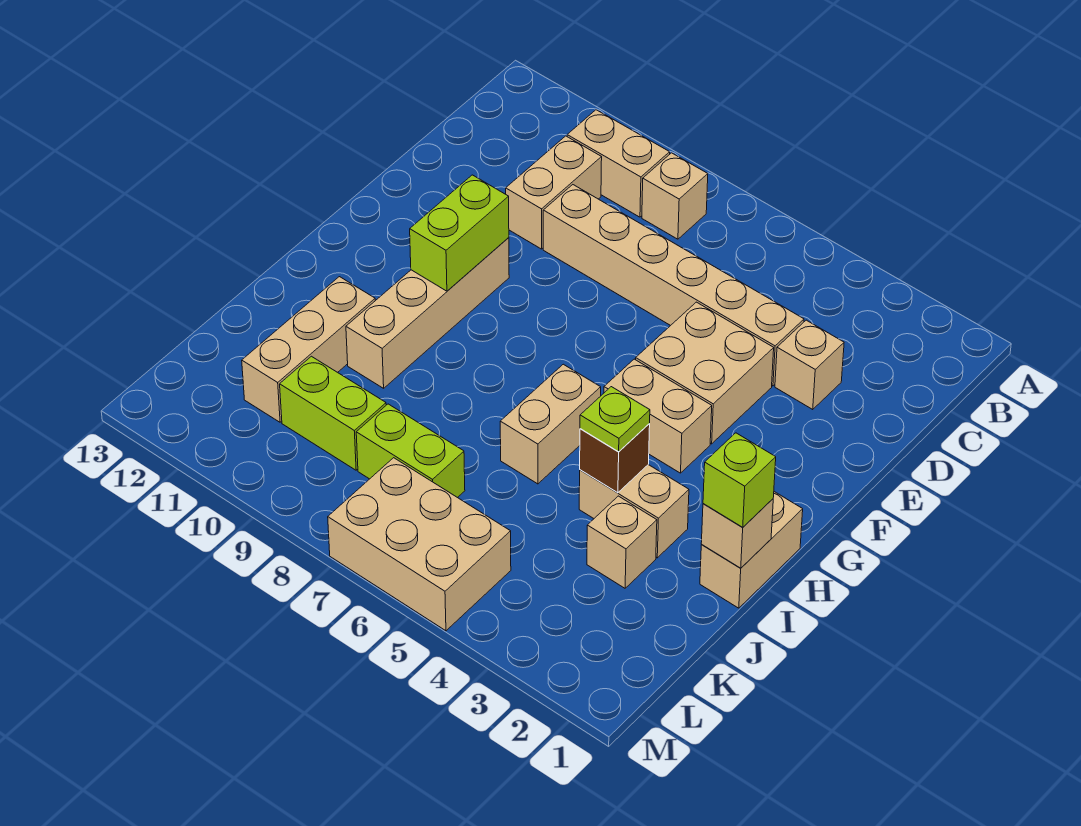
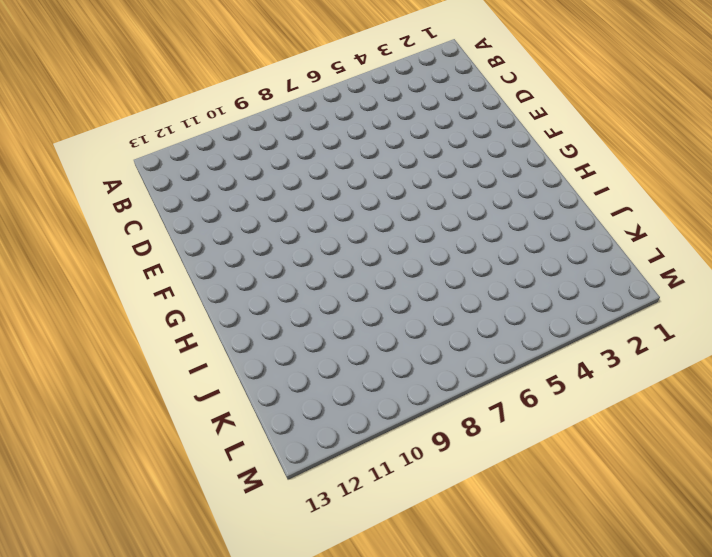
none -> tan brick B8 level 1
none -> tan brick B9:B10 level 1
none -> tan brick C10:D10 level 1

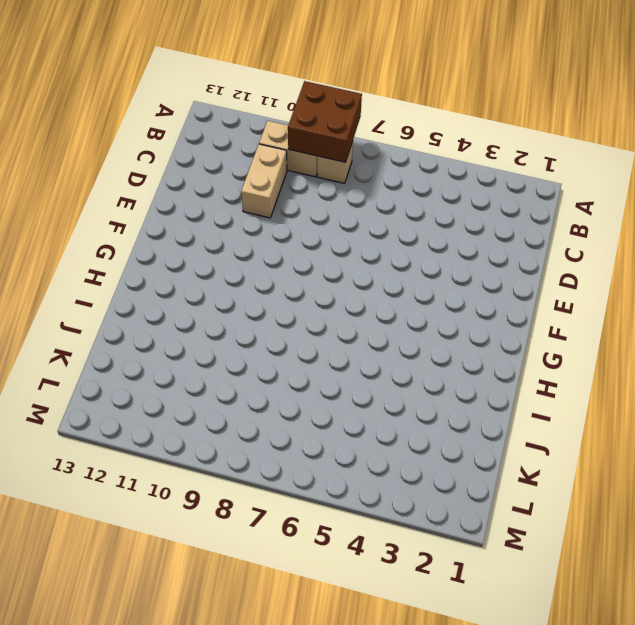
brown brick A8:B9 level 2 -> none
none -> tan brick D3 level 1
none -> tan brick D4:D9 level 1
none -> tan brick E4:F5 level 1

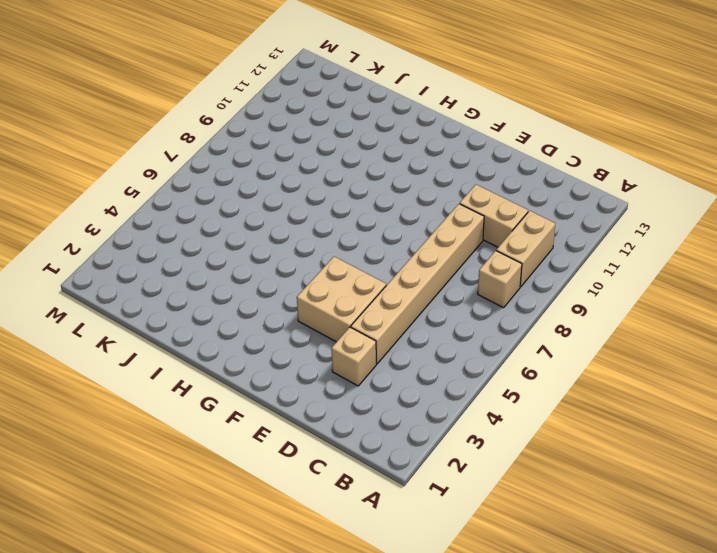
none -> tan brick F10:I10 level 1
none -> tan brick G4:G5 level 1
none -> tan brick H1:I1 level 1

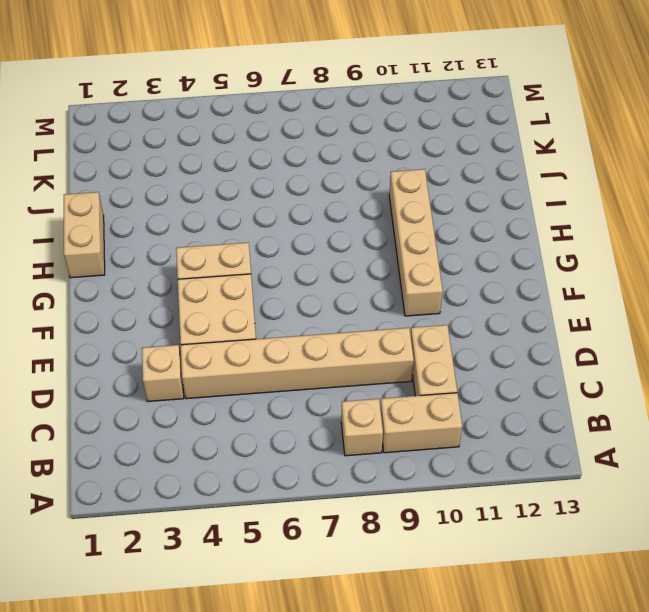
none -> tan brick H6:I6 level 1
none -> tan brick I3:I4 level 1
none -> tan brick I11:K11 level 1

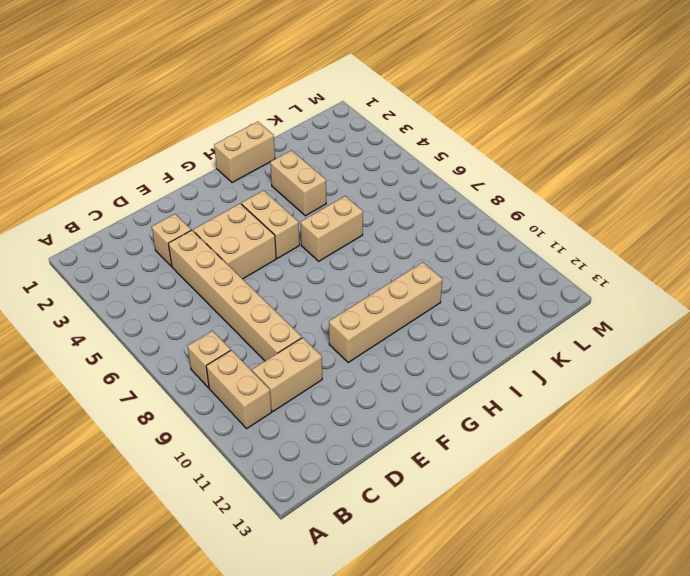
none -> tan brick I11:K11 level 1
none -> tan brick J3 level 1
none -> lime brick K7:K8 level 1

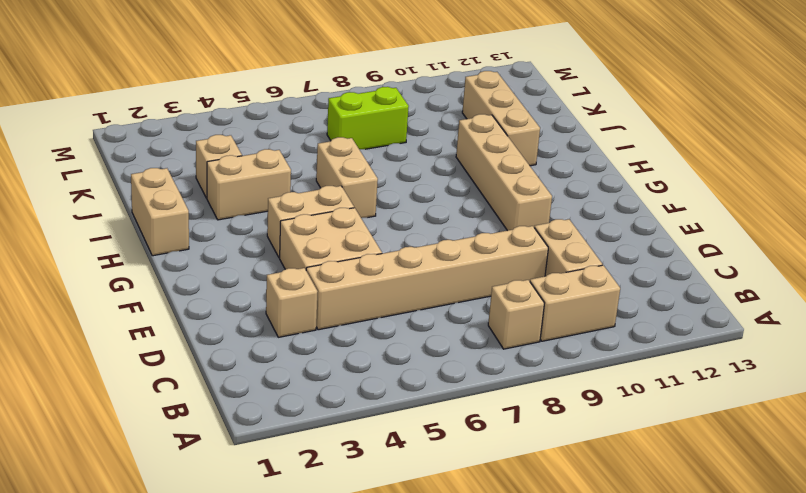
none -> lime brick K9:K10 level 1
none -> tan brick L5:M7 level 1
none -> lime brick F10:G10 level 2

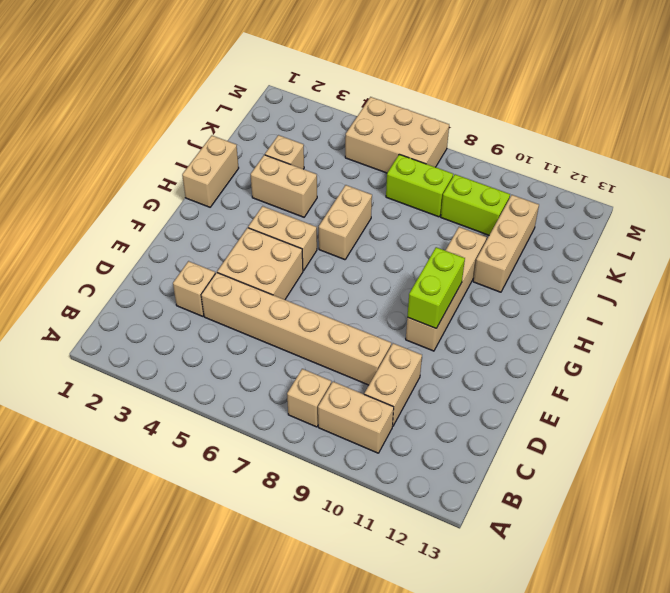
none -> tan brick I1 level 2
none -> brown brick I4 level 2
none -> lime brick I1 level 3

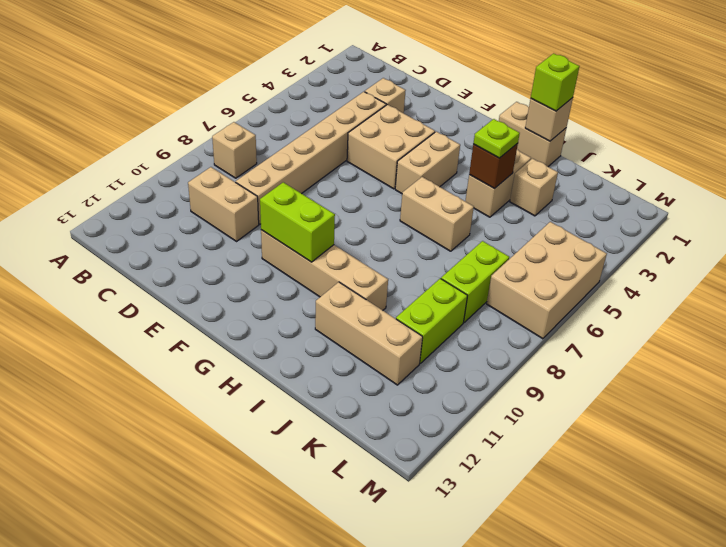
none -> tan brick B9:B10 level 1

